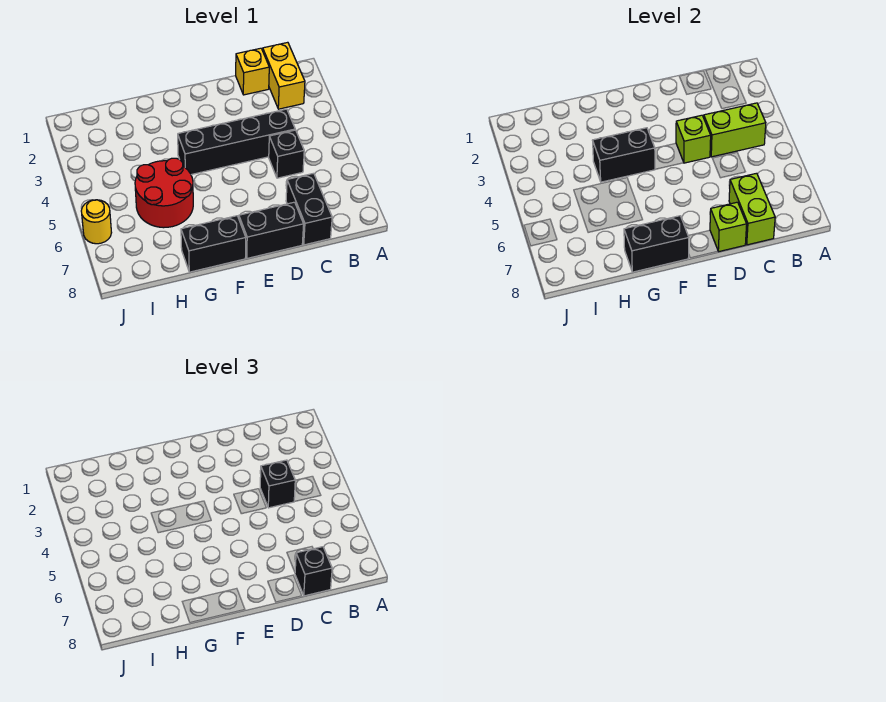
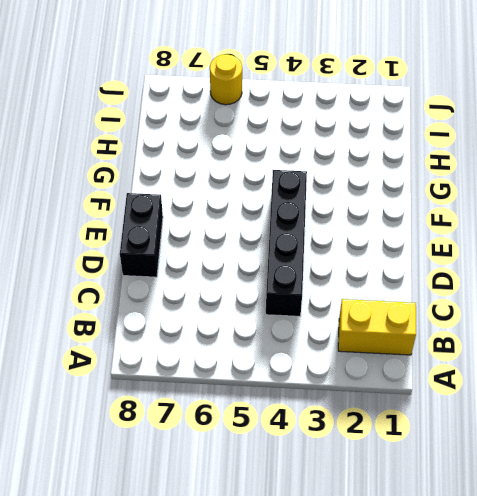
none -> yellow brick C1 level 1
none -> black brick C5 level 1
none -> black brick C7:C8 level 1

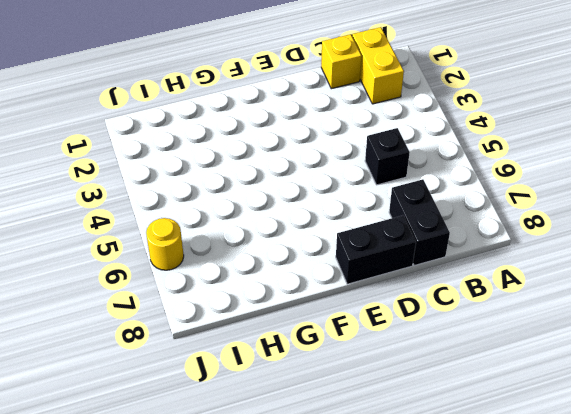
none -> black brick C4:F4 level 1
none -> black brick F8:G8 level 1
none -> red round brick G5:H6 level 1

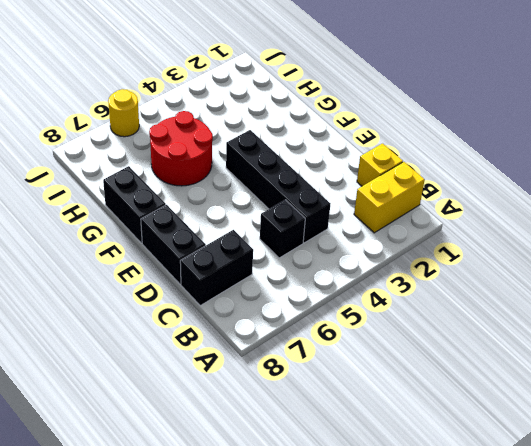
none -> lime brick B4:C4 level 2
none -> lime brick C7:C8 level 2
none -> lime brick D4 level 2

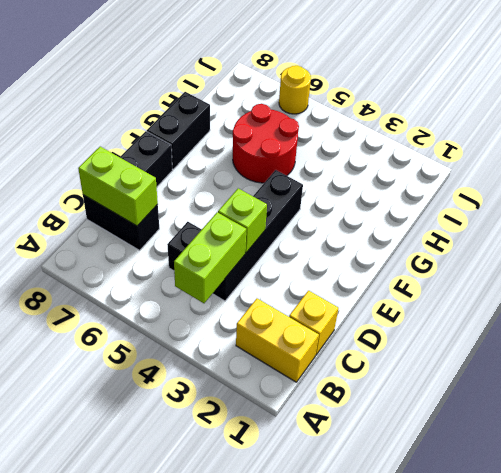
none -> lime brick D8 level 2
none -> black brick F4:G4 level 2
none -> black brick F8:G8 level 2

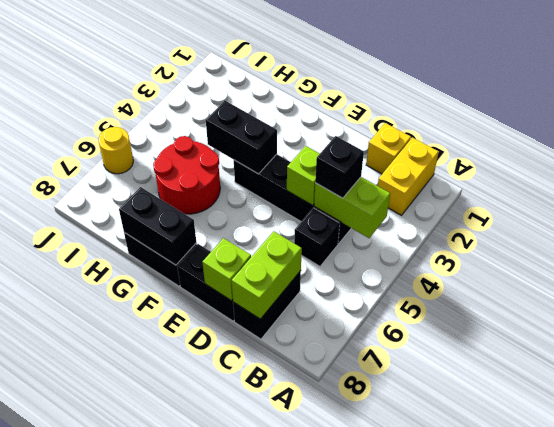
none -> black brick C8 level 3

